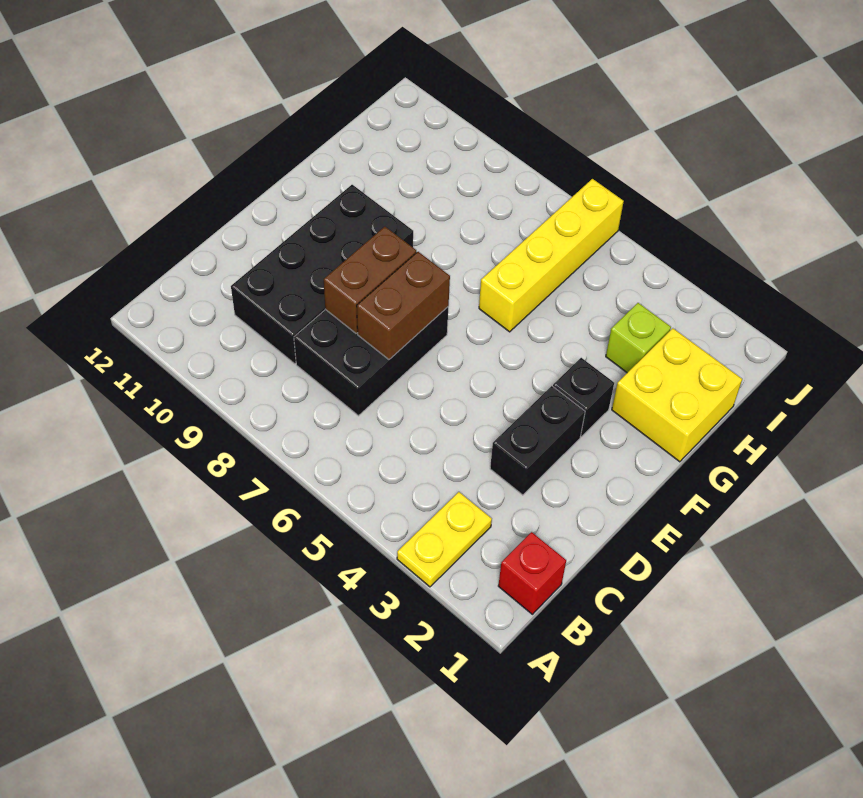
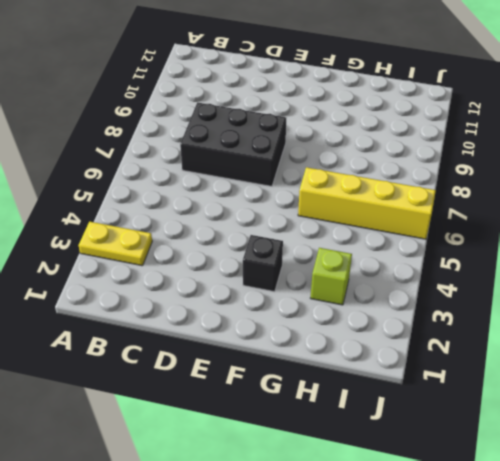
none -> red brick B1 level 1
none -> black brick C9:F10 level 1

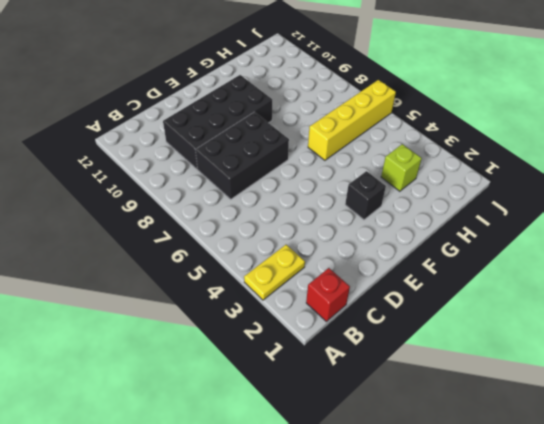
none -> black brick D3:E3 level 1
none -> yellow brick G1:H2 level 1

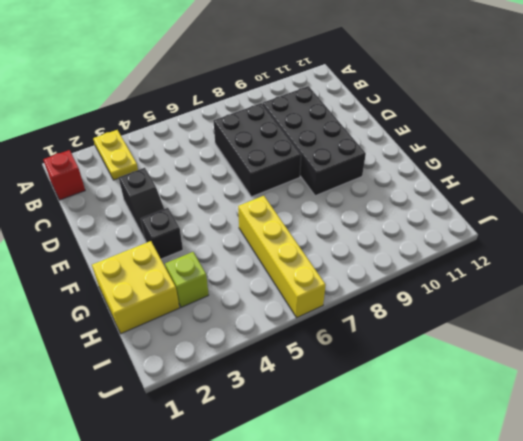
black slope D3:E3 level 1 top D -> black brick D3:E3 level 1
none -> brown brick D7:E7 level 2
none -> brown brick D8:E8 level 2

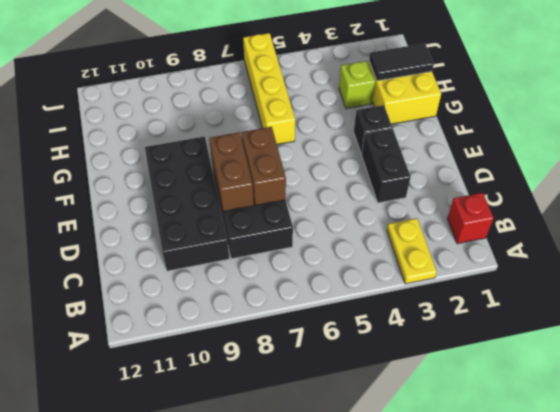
black tile H1:H2 level 2 -> none

